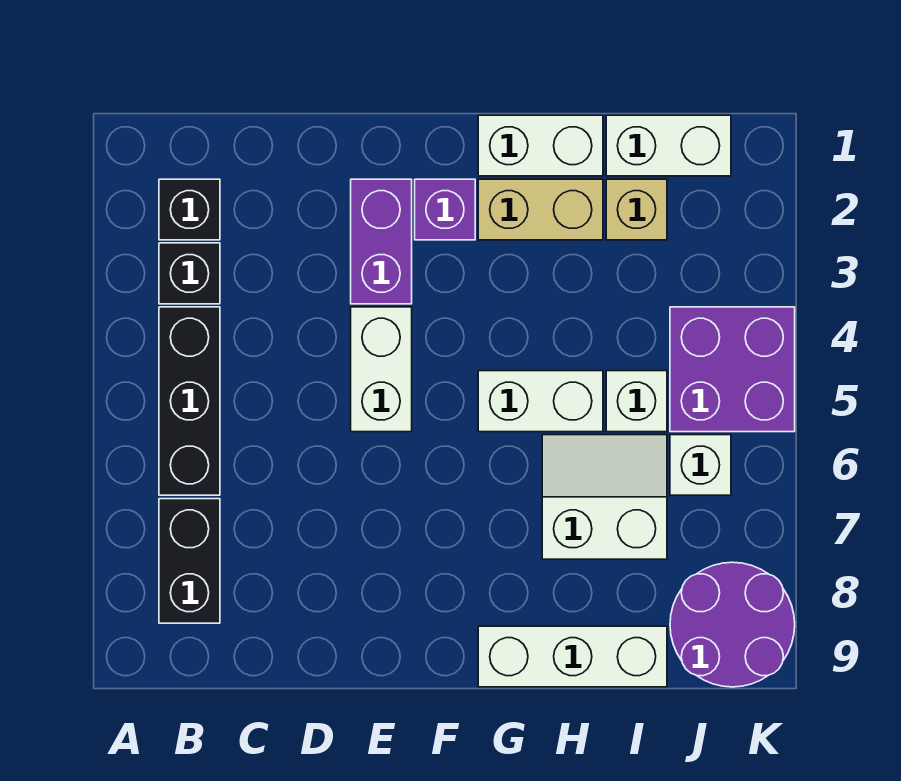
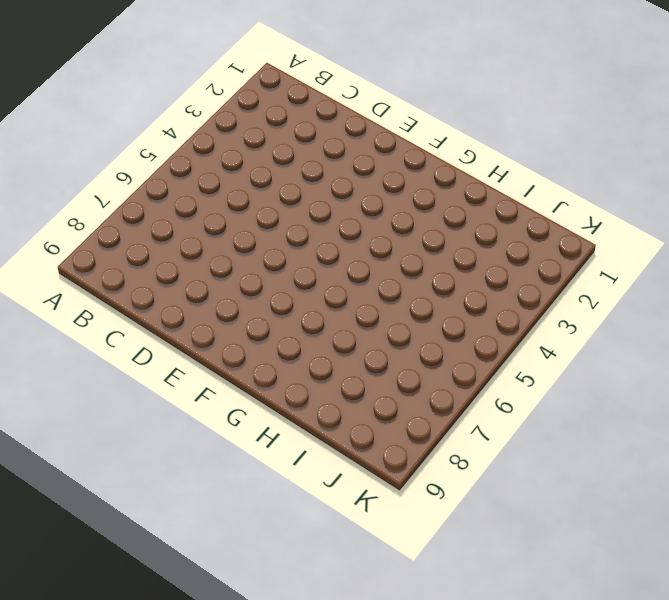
none -> black brick B2 level 1
none -> black brick B3 level 1
none -> black brick B4:B6 level 1

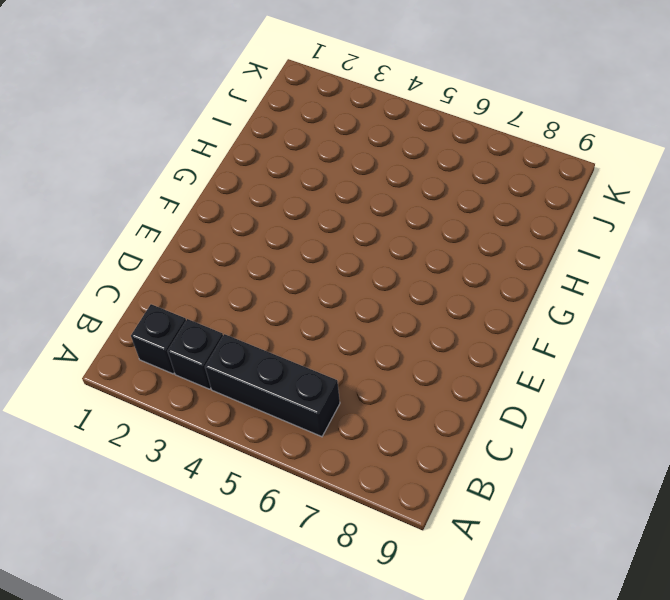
none -> black brick B7:B8 level 1
none -> purple brick E2:E3 level 1
none -> white brick E4:E5 level 1

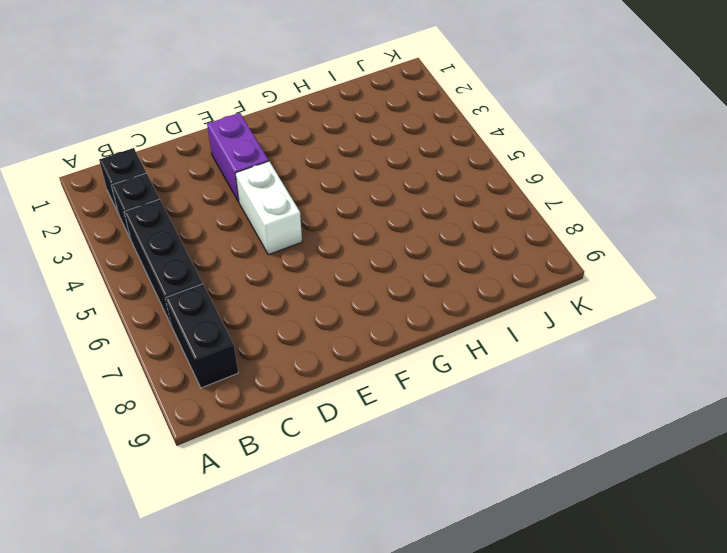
none -> purple brick F2 level 1
none -> white brick G1:H1 level 1
none -> tan brick G2:H2 level 1

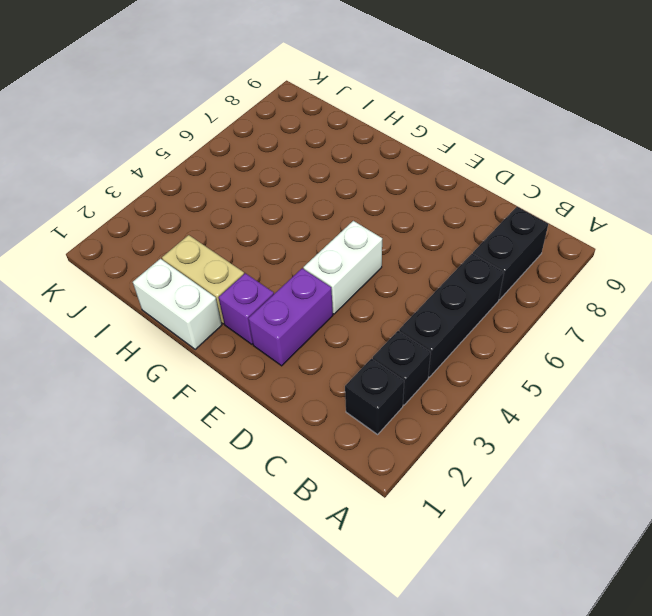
none -> white brick G5:H5 level 1
none -> white brick G9:I9 level 1
none -> white slope H6:I7 level 1 top 7

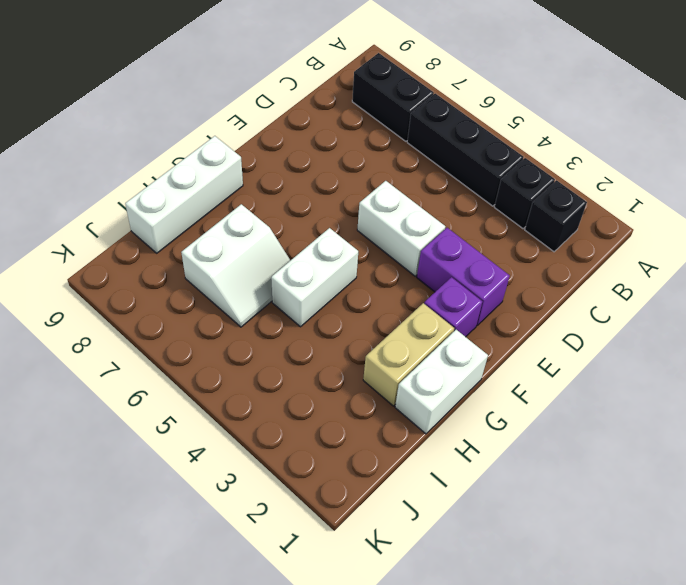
none -> white brick I1:J1 level 1
none -> tan brick I2 level 1
none -> white brick I5 level 1

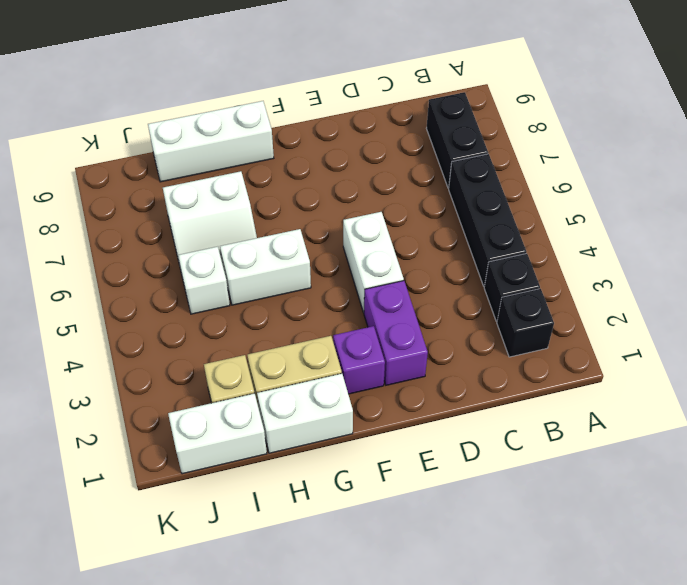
none -> purple brick J4:K5 level 1
none -> white brick J6 level 1
none -> purple round brick J8:K9 level 1

